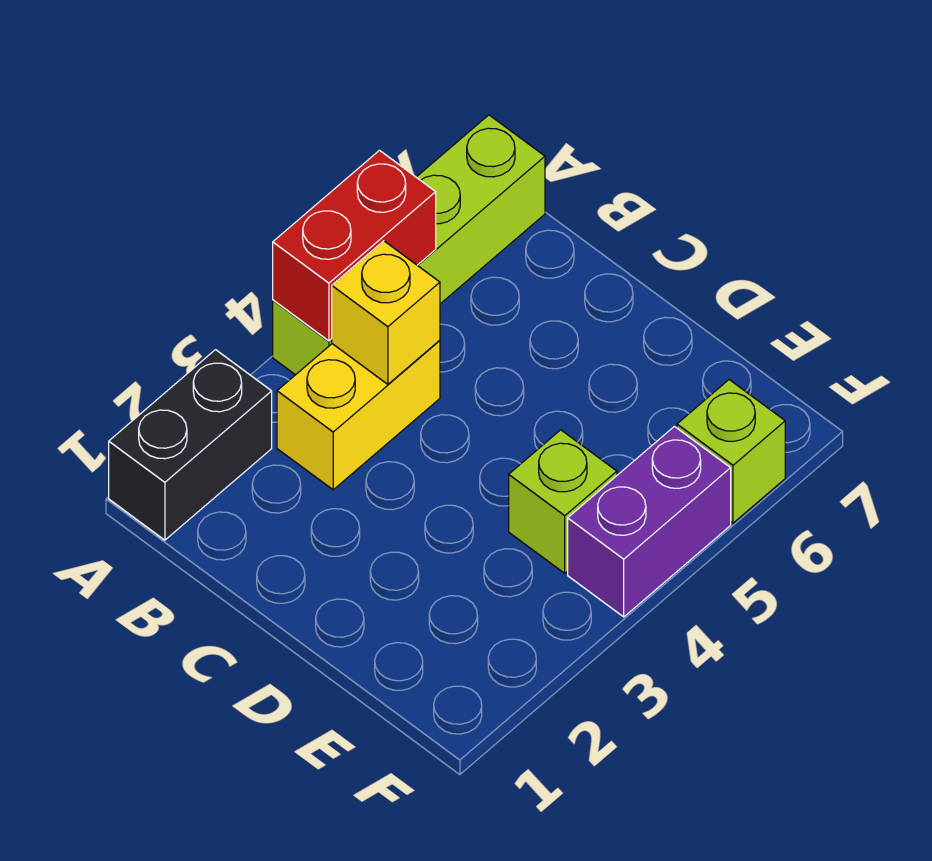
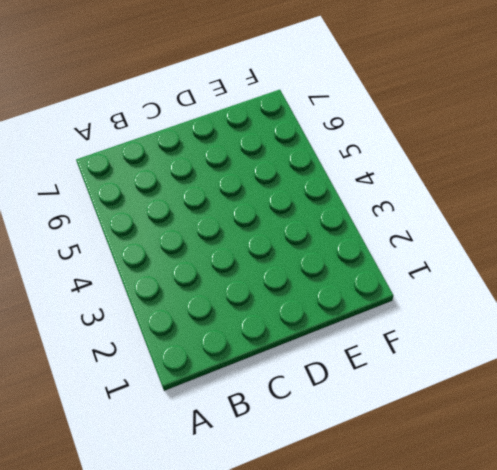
none -> black brick A1:A2 level 1
none -> lime brick A4:A7 level 1

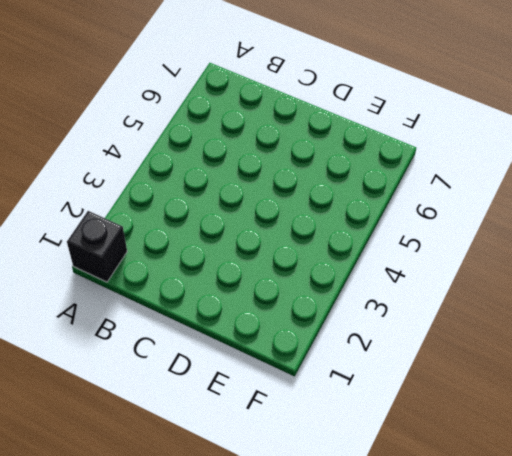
black brick A1 level 1 -> black brick A1:A2 level 1
none -> lime brick A4:A7 level 1
none -> yellow brick B3:B4 level 1

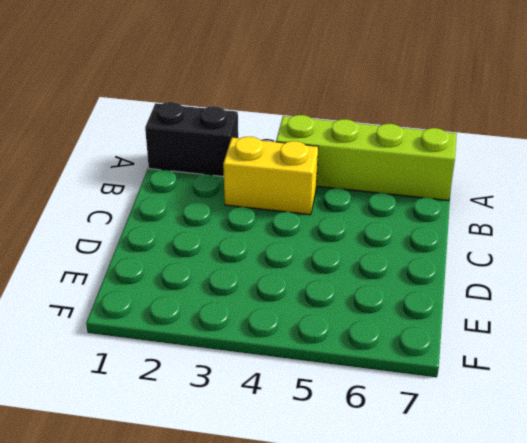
none -> lime brick E4 level 1
none -> purple brick F4:F5 level 1

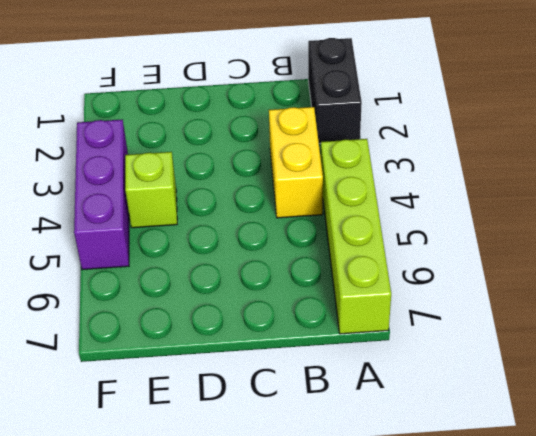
purple brick F3:F5 level 1 -> purple brick F4:F5 level 1
none -> lime brick F6 level 1
none -> red brick A4:A5 level 2

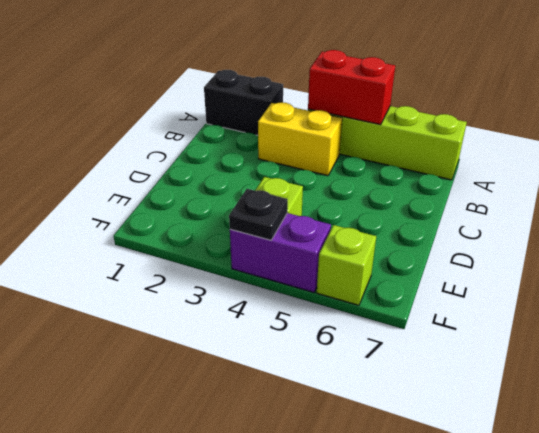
black plate F4 level 2 -> none
none -> yellow brick B4 level 2

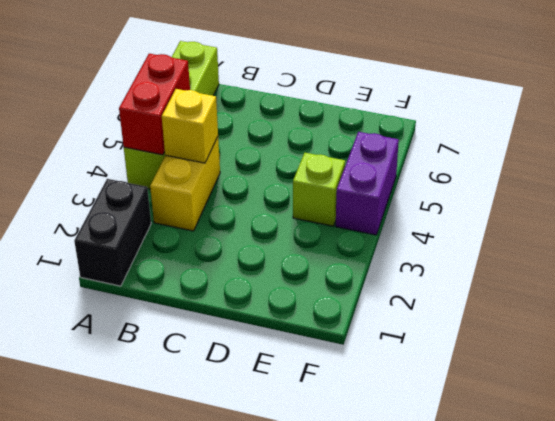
none -> lime brick F6 level 1

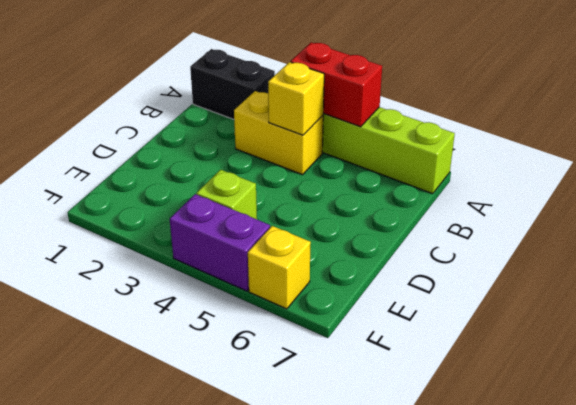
yellow brick F6 level 1 -> lime brick F6 level 1

